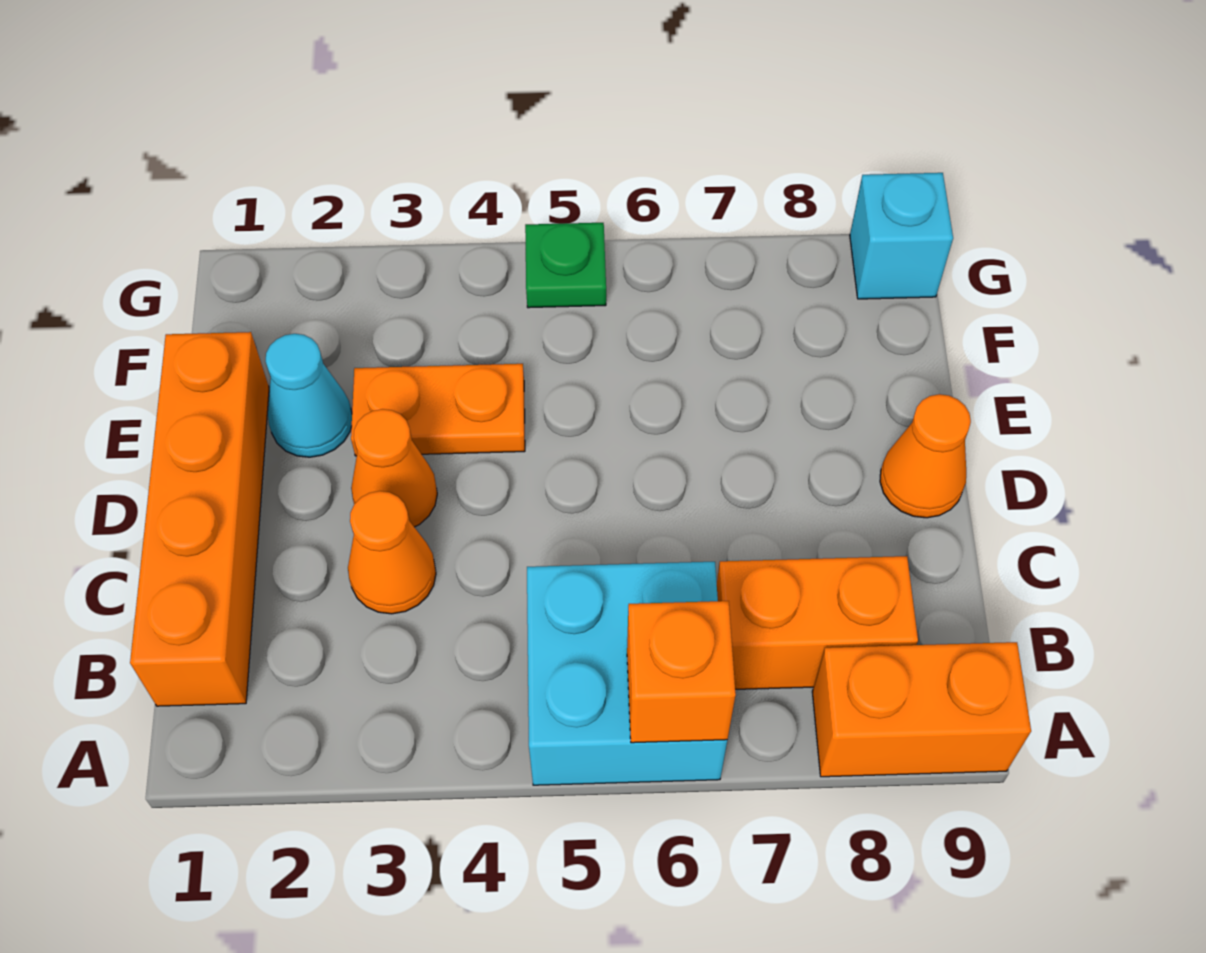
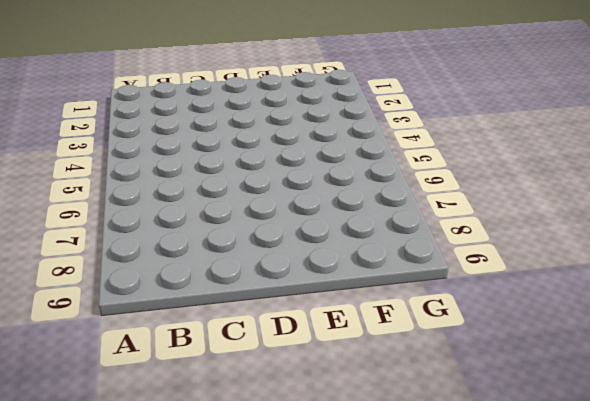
none -> cyan brick A5:B6 level 1
none -> orange brick A8:A9 level 1
none -> orange brick B1:E1 level 1

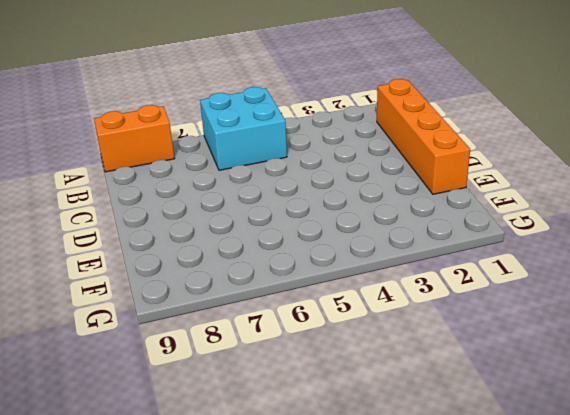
none -> orange brick B7:B8 level 1
none -> orange cone C3 level 1
none -> orange cone D3 level 1

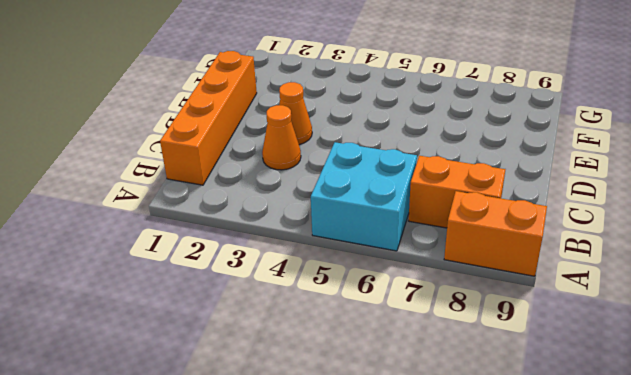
none -> orange cone D9 level 1
none -> cyan cone E2 level 1
none -> orange plate E3:E4 level 1

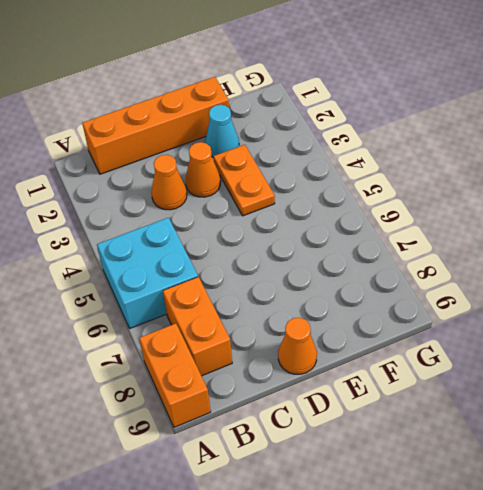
none -> green plate G5 level 1
none -> cyan brick G9 level 1
none -> orange brick A6 level 2

